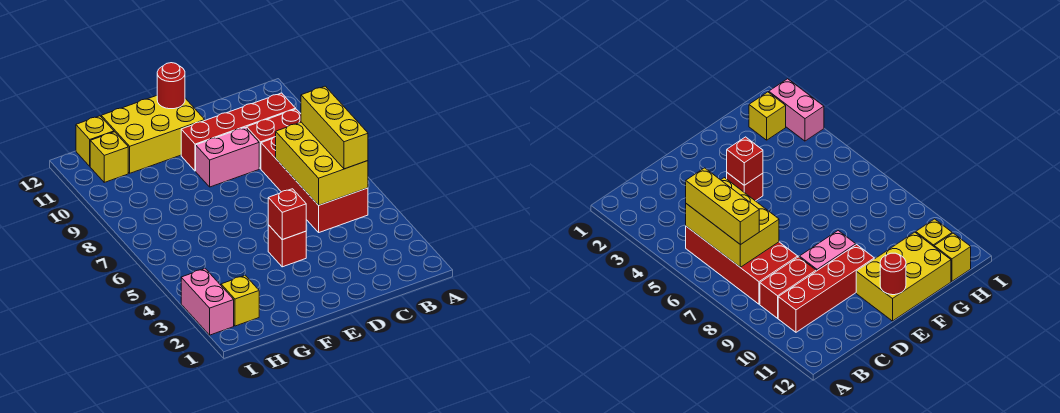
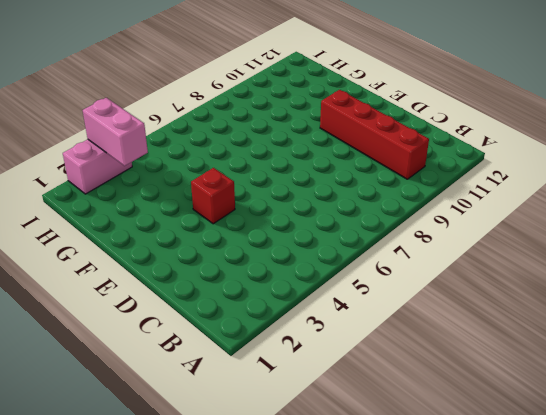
pink brick H3:I3 level 2 -> pink brick D9:E9 level 1
none -> red brick B5:C8 level 1
none -> red brick B9:C9 level 1
none -> yellow brick E11:G12 level 1

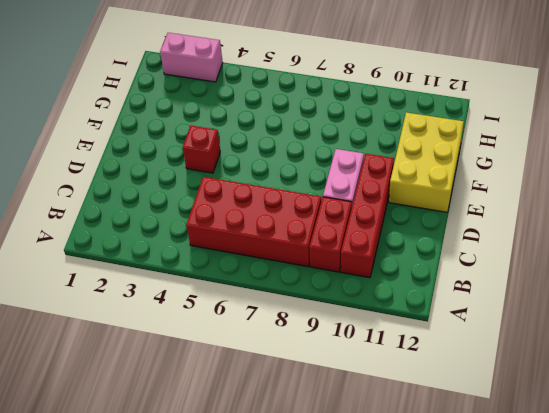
none -> yellow brick H2 level 1
none -> yellow brick H11 level 1
none -> yellow brick H12 level 1

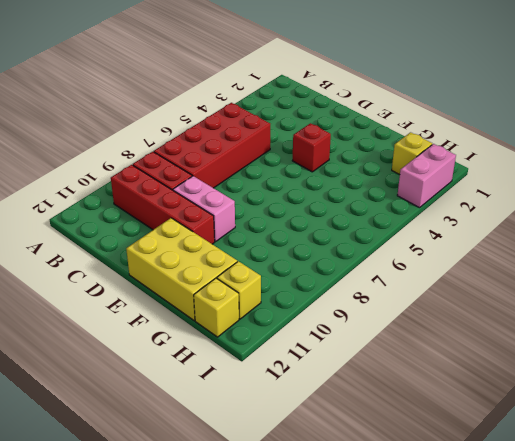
none -> yellow brick B5:C7 level 2
none -> red brick E4 level 2
none -> red round brick E12 level 2

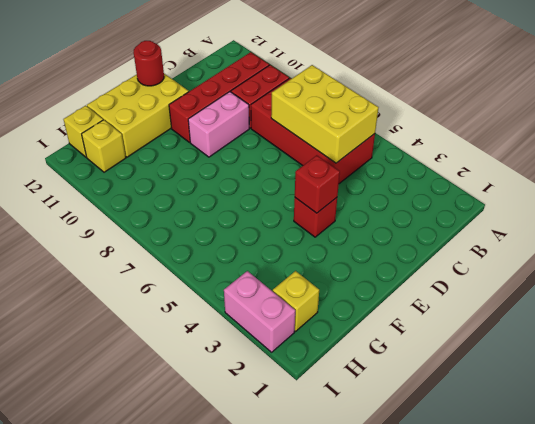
none -> yellow brick B5:B7 level 3

